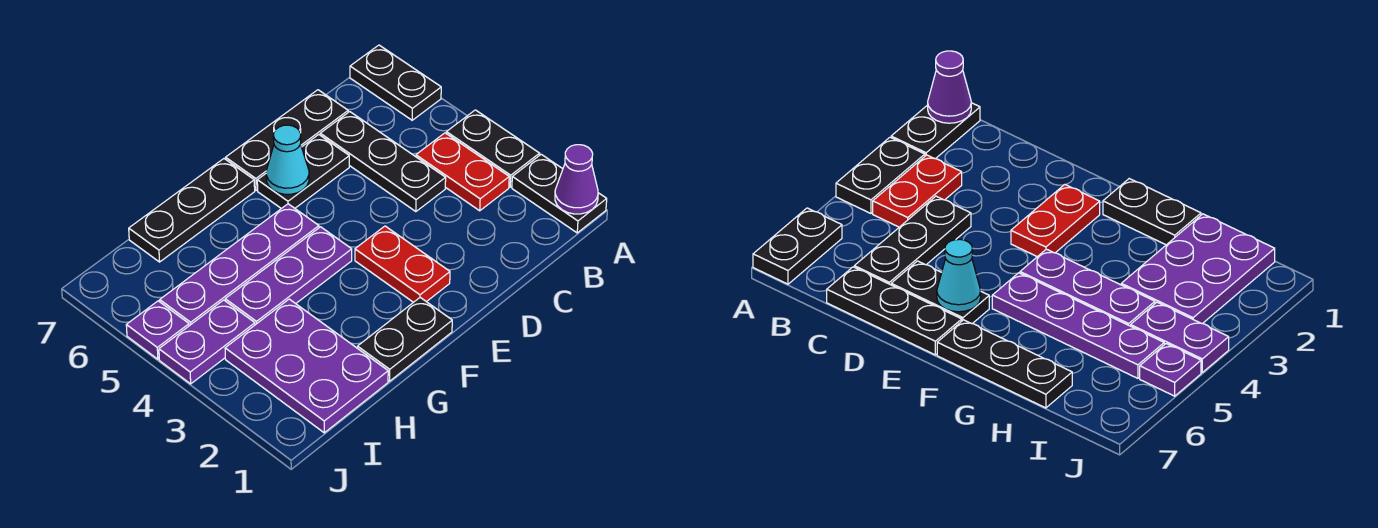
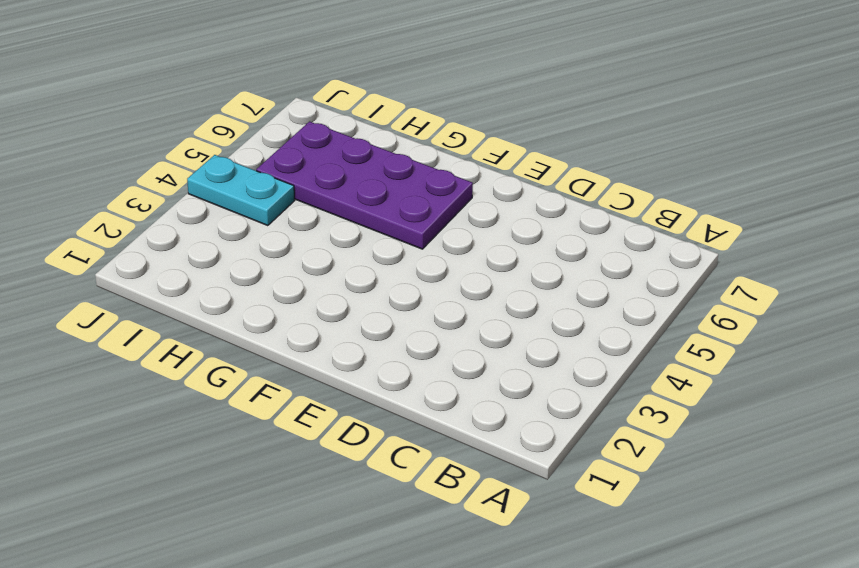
purple plate F5:I6 level 1 -> purple plate F5:I5 level 1
cyan plate I4:J4 level 1 -> purple plate I4:J4 level 1
none -> black plate A1:A2 level 1
none -> black plate A3:A4 level 1
none -> black plate A6:A7 level 1

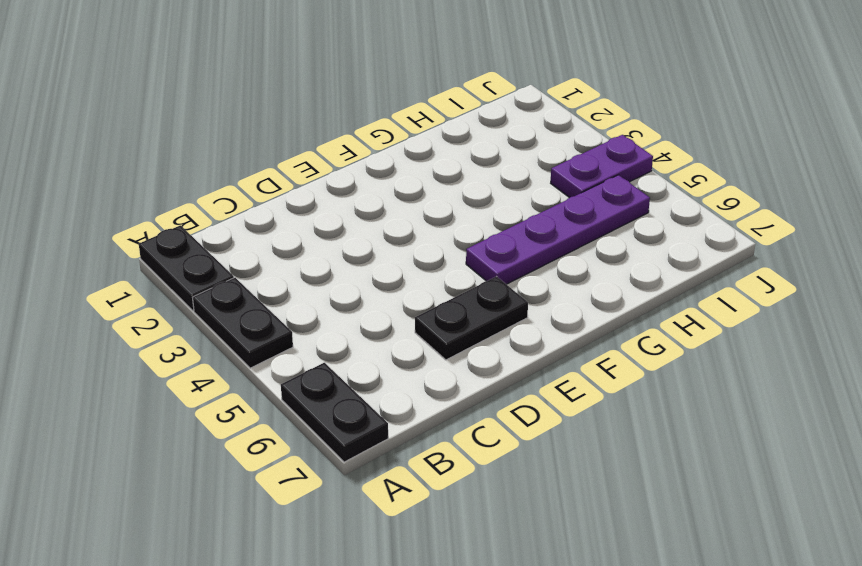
none -> red plate B3:B4 level 1
none -> black plate C4:C6 level 1
none -> black plate C7:E7 level 1

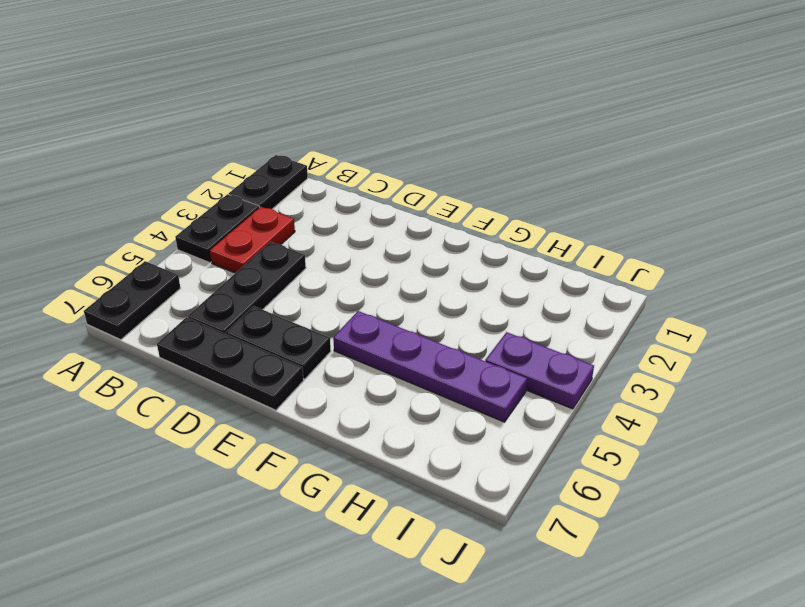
none -> red plate E2:E3 level 1
none -> black plate F1:G1 level 1
none -> purple plate F4:H4 level 1

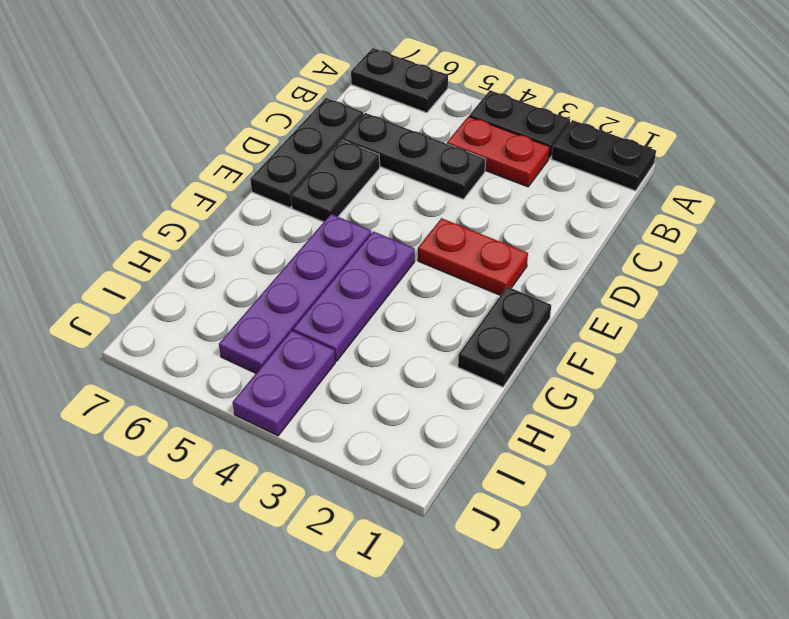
none -> black plate F7:H7 level 1
none -> purple plate H1:I3 level 1
none -> purple plate J5 level 1

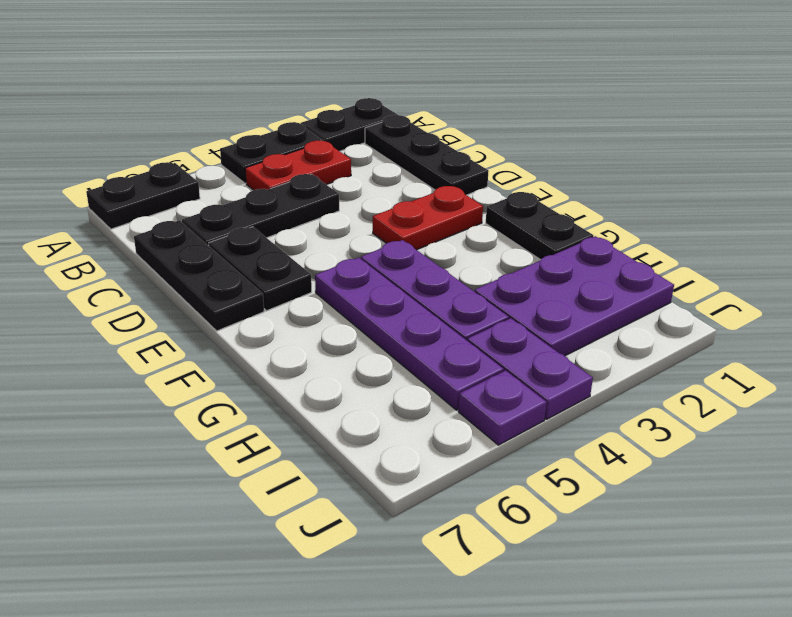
black plate B1:D1 level 1 -> black plate F7:H7 level 1
none -> purple cone A1 level 2
none -> cyan cone E6 level 2

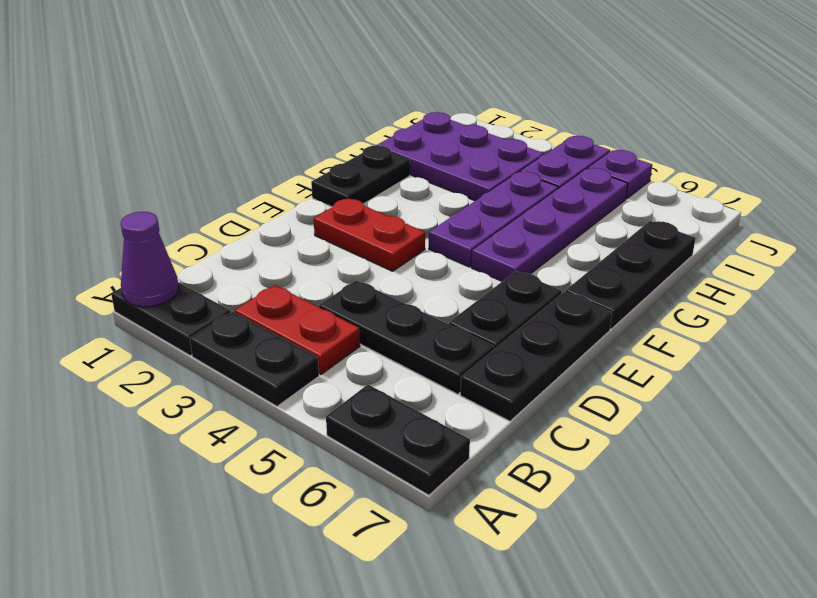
none -> cyan cone E6 level 2

